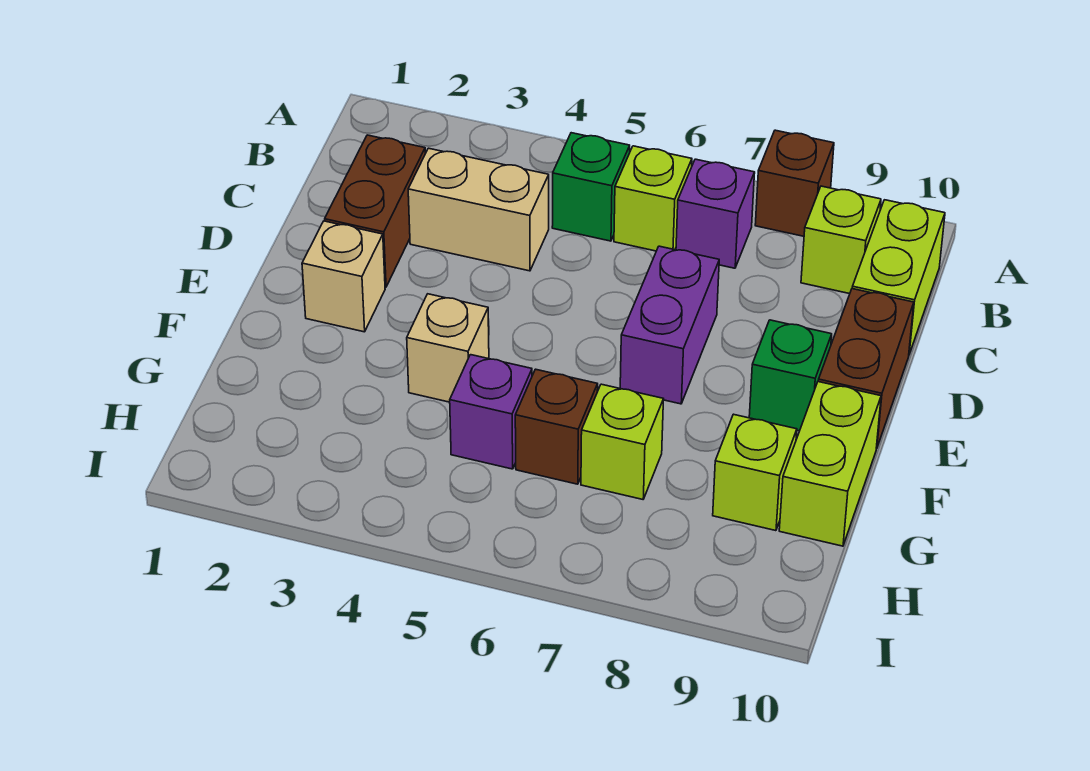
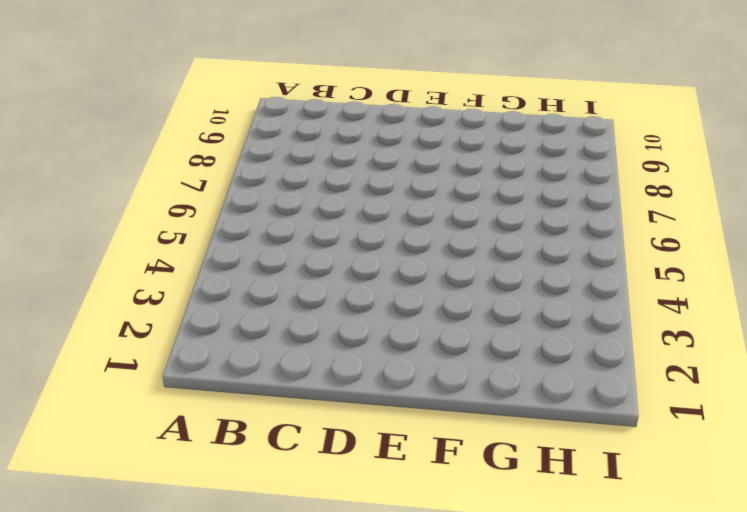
none -> brown brick A8 level 1
none -> green brick B5 level 1
none -> lime brick B6 level 1

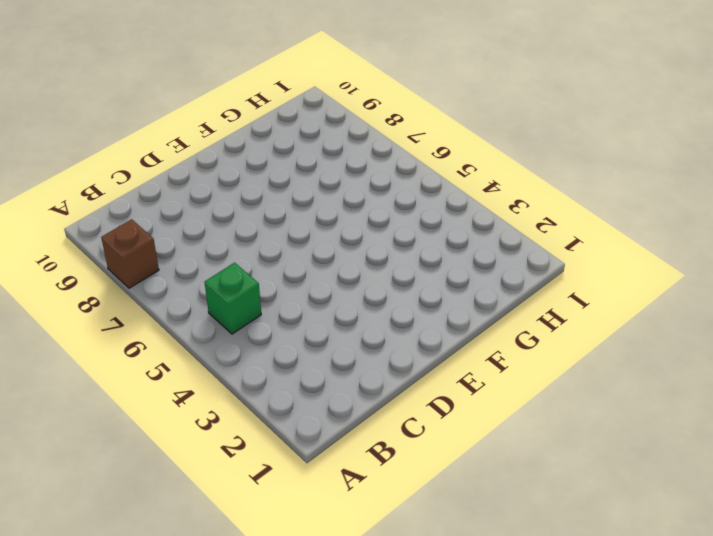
none -> lime brick B6 level 1
none -> purple brick B7 level 1
none -> lime brick B9 level 1

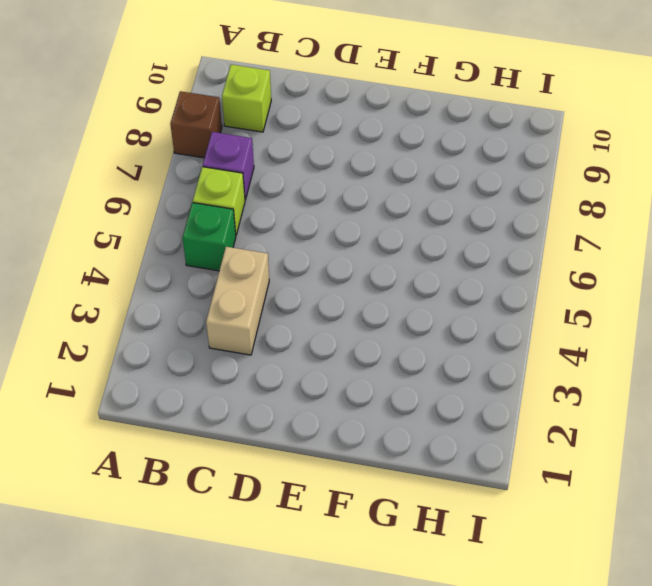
none -> lime brick B10:C10 level 1
none -> brown brick C2:D2 level 1
none -> purple brick D7:E7 level 1

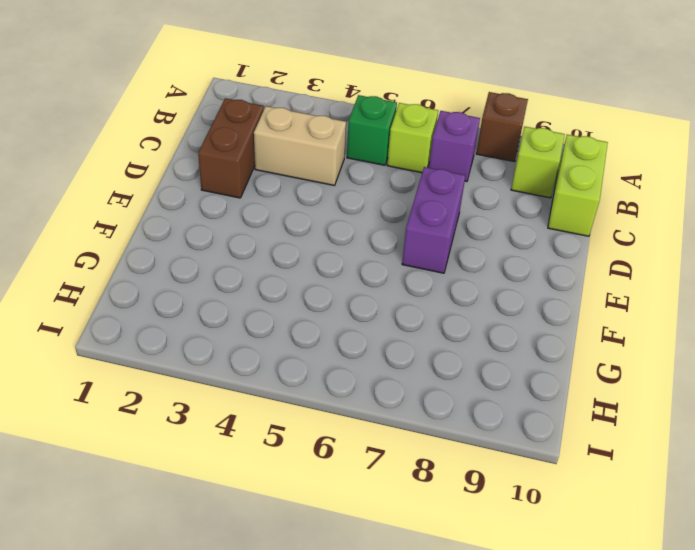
none -> brown brick D10:E10 level 1
none -> tan brick E2 level 1
none -> green brick E9 level 1

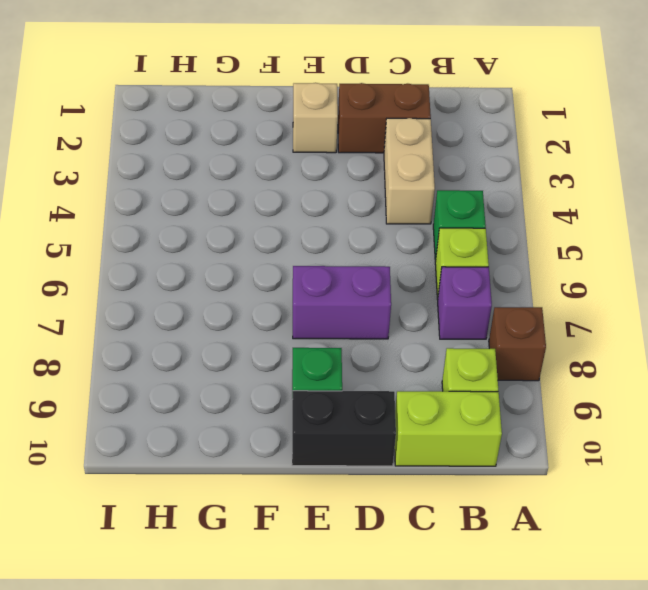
black brick D10:E10 level 1 -> brown brick D10:E10 level 1
none -> tan brick F4 level 1
none -> lime brick F10:G10 level 1
none -> purple brick G5 level 1

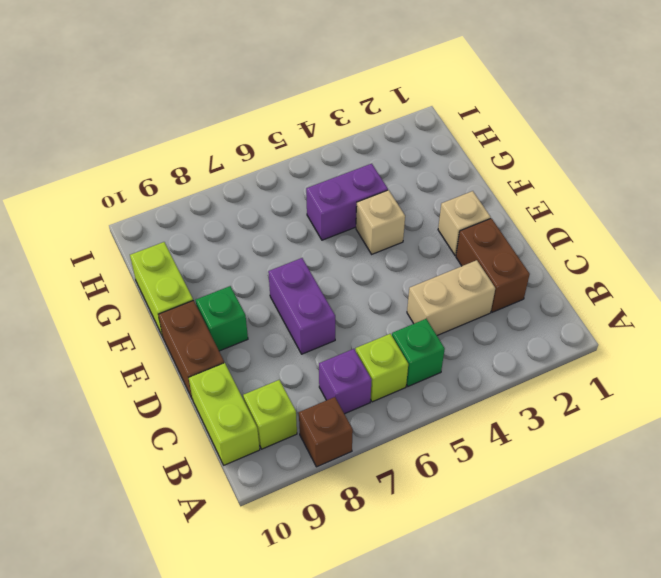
purple brick G4:G5 level 1 -> purple brick G5 level 1
none -> brown brick G6 level 1
none -> lime brick G7 level 1
none -> lime brick G9 level 1

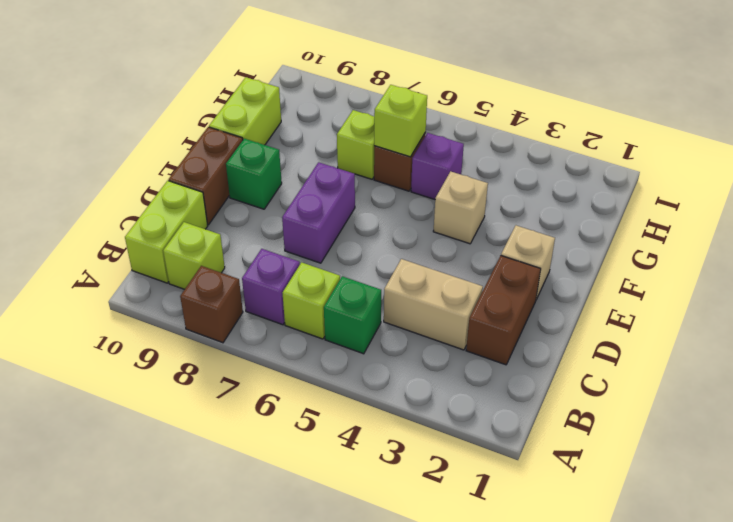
lime brick G6 level 2 -> lime brick G9 level 1

